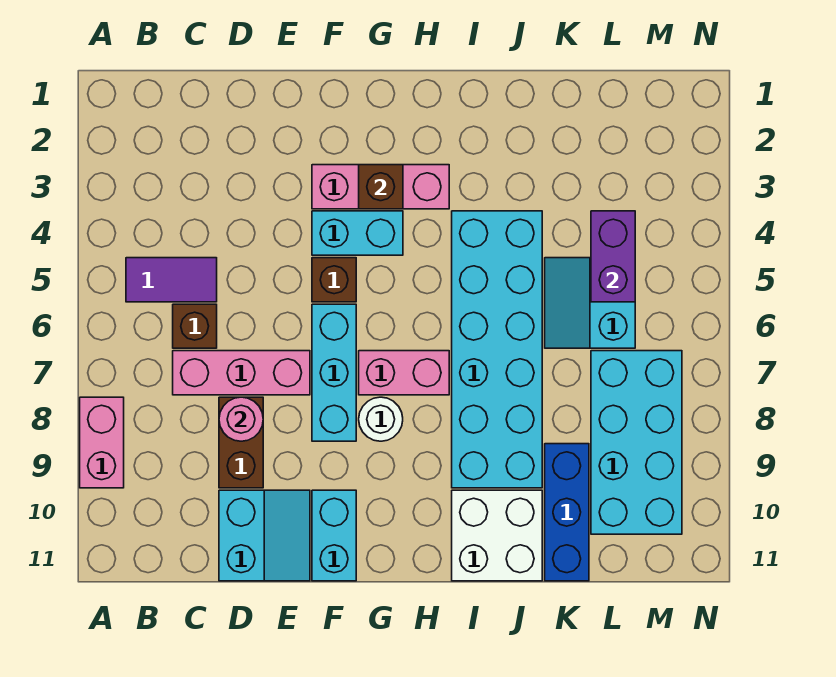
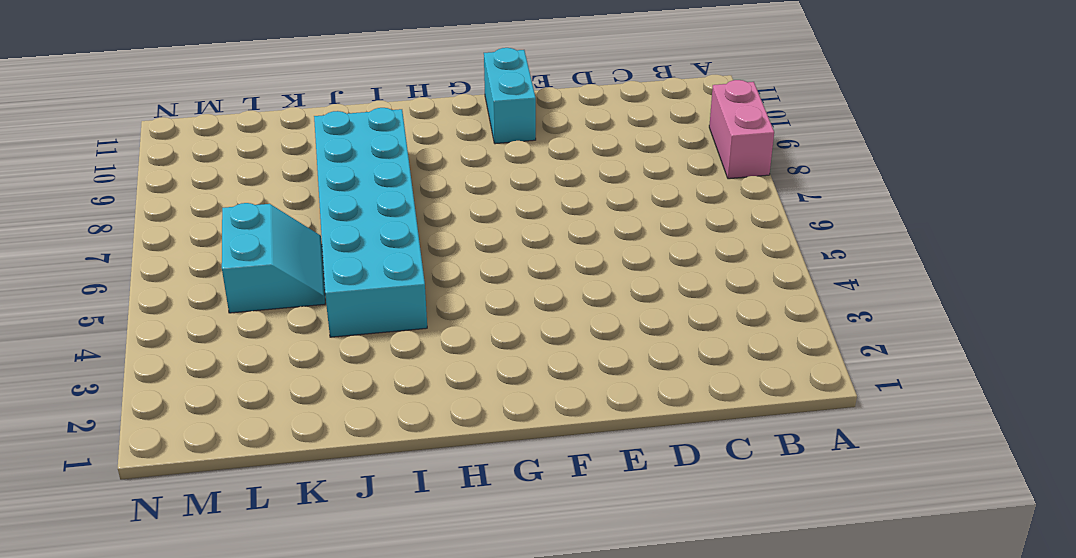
none -> purple tile B5:C5 level 1
none -> brown brick C6 level 1
none -> pink brick C7:E7 level 1

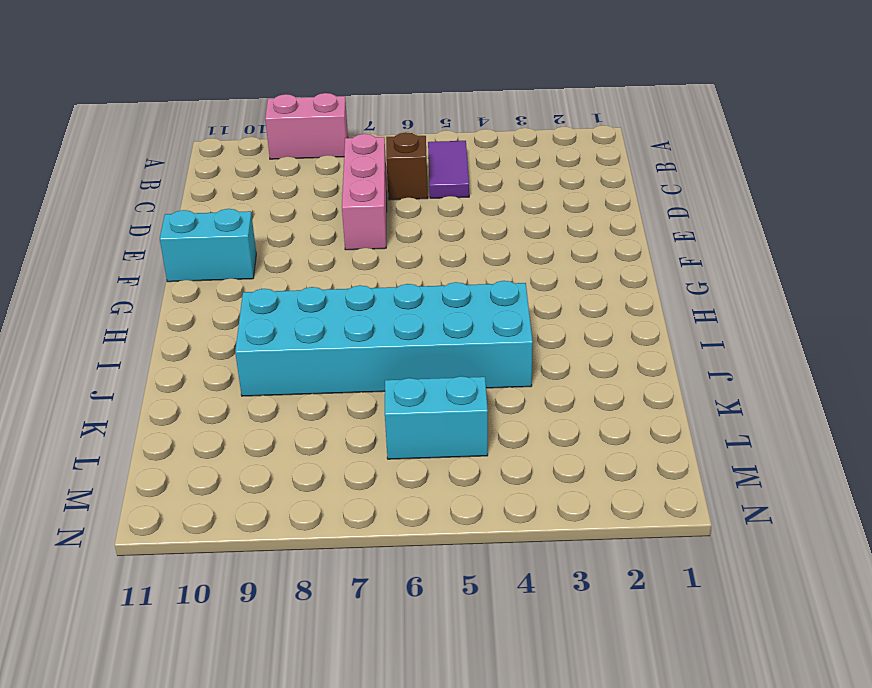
none -> brown brick D8:D9 level 1
none -> cyan slope D10:E11 level 1 top D
none -> pink brick F3:H3 level 1

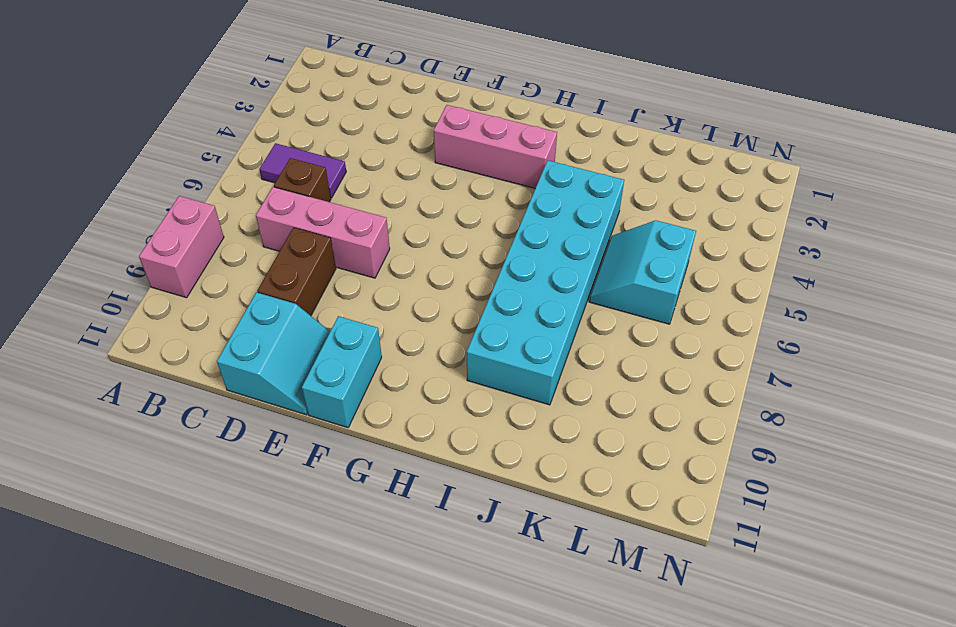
none -> cyan brick F4:G4 level 1
none -> brown brick F5 level 1
none -> cyan brick F6:F8 level 1

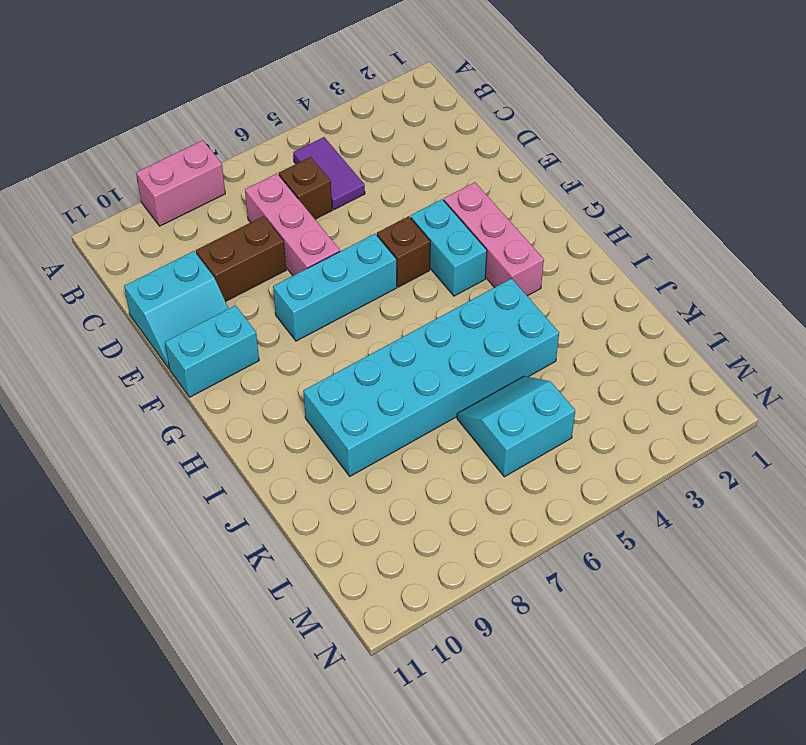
none -> pink brick G7:H7 level 1
none -> white round brick G8 level 1
none -> white brick I10:J11 level 1

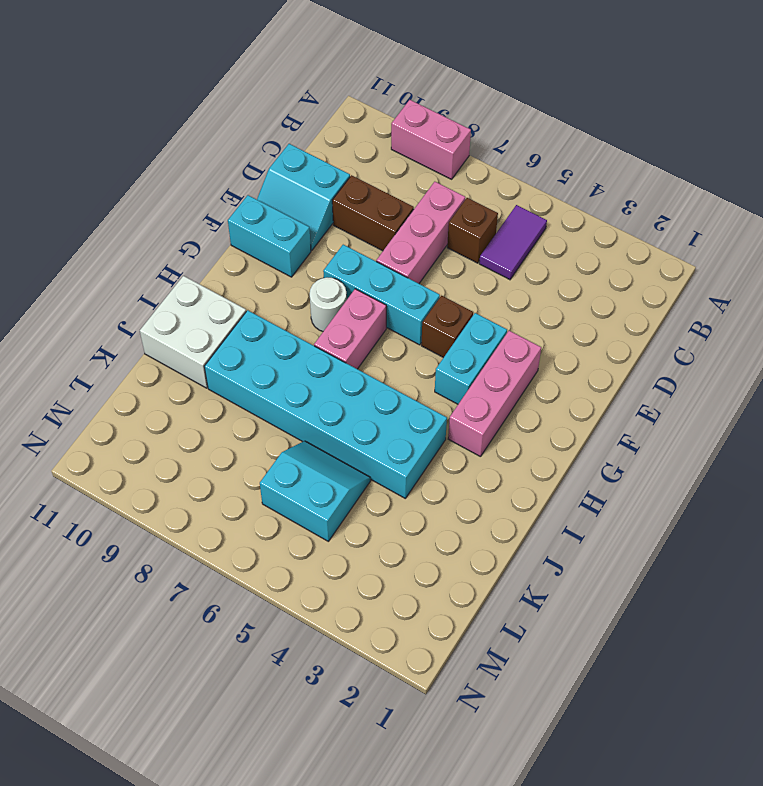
none -> blue brick K9:K11 level 1
none -> cyan brick L7:M10 level 1
none -> pink round brick D8 level 2

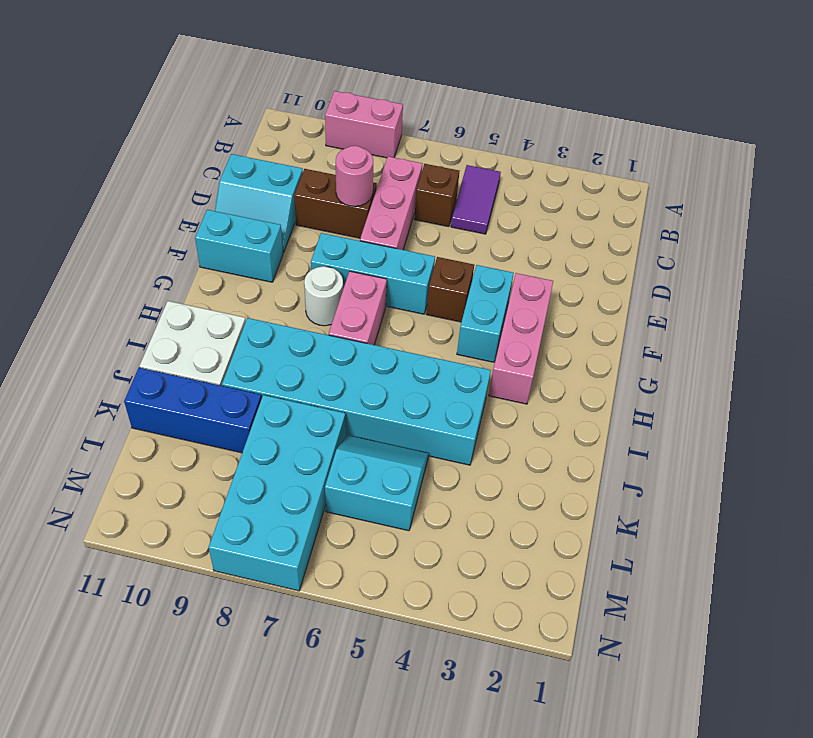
cyan brick K7:N8 level 1 -> cyan brick L7:M10 level 1
none -> brown brick G3 level 2
none -> purple brick L4:L5 level 2

